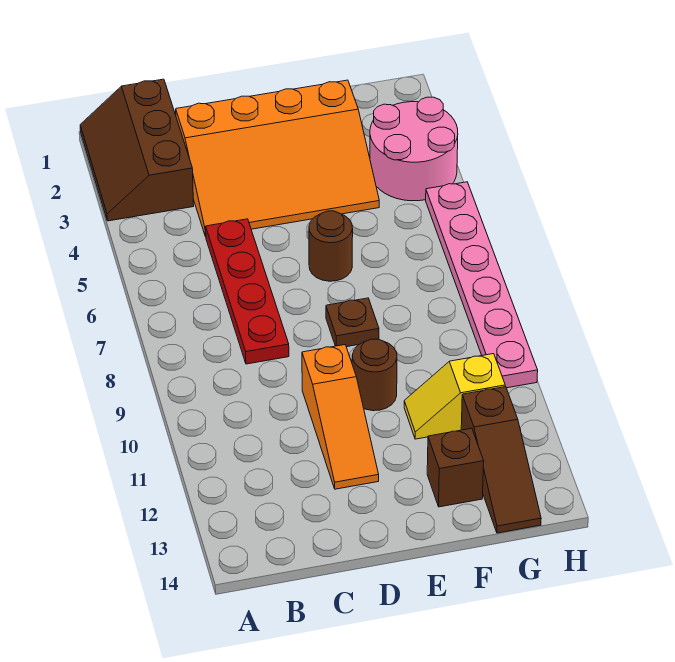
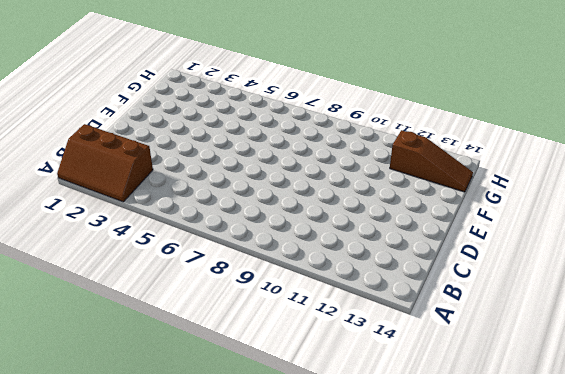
none -> orange slope C2:F4 level 1 top 2
none -> red plate C5:C8 level 1
none -> orange slope D10:D12 level 1 top 10

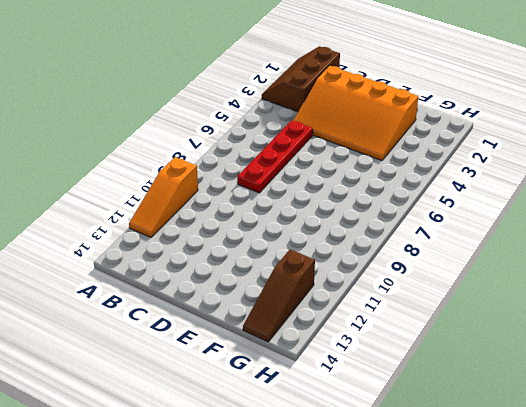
orange slope A10:A12 level 1 top 10 -> orange slope D10:D12 level 1 top 10
none -> brown round brick E6 level 1
none -> brown plate E8 level 1
none -> brown round brick E10 level 1

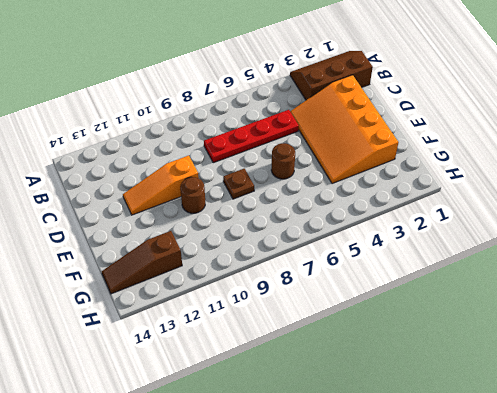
none -> yellow slope F11:G11 level 1 top G
none -> brown brick F13 level 1
none -> pink round brick G3:H4 level 1

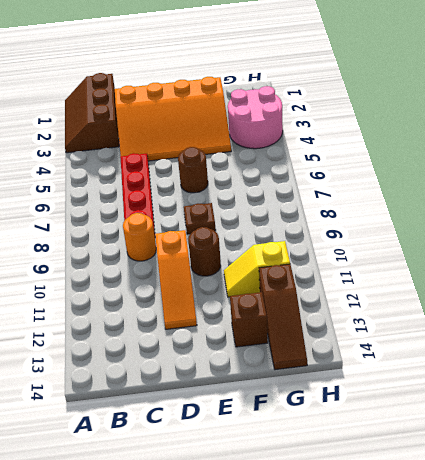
orange round brick C9 level 1 -> none
none -> pink plate H5:H10 level 1

